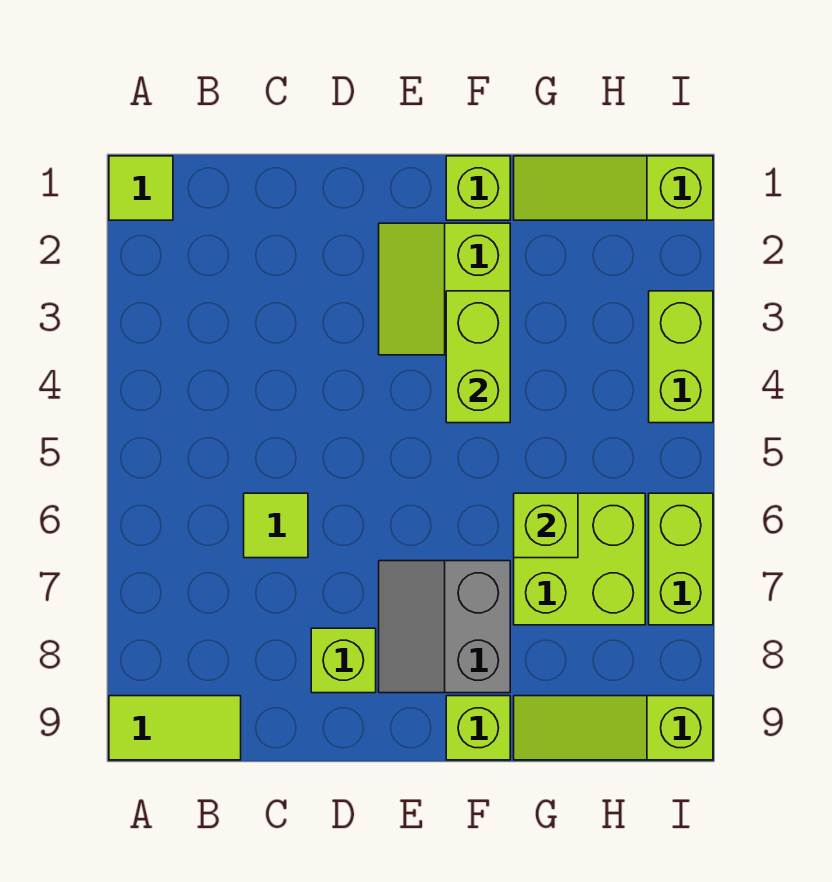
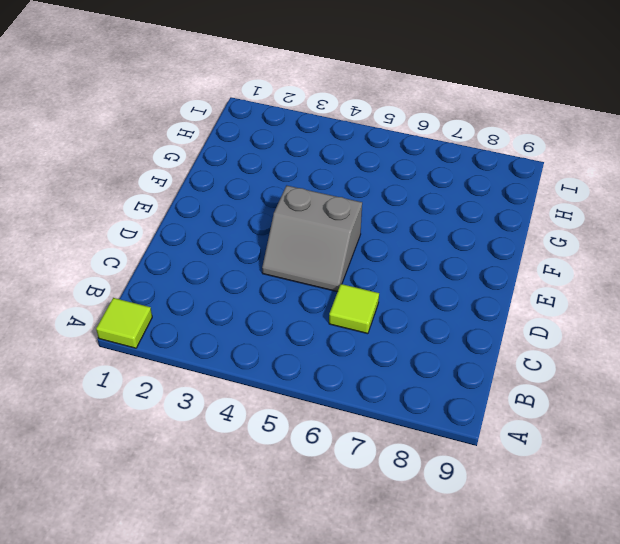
grey slope D4:E5 level 1 top E -> grey slope E7:F8 level 1 top F
none -> lime tile A9:B9 level 1
none -> lime brick D8 level 1
none -> lime slope E2:F3 level 1 top F

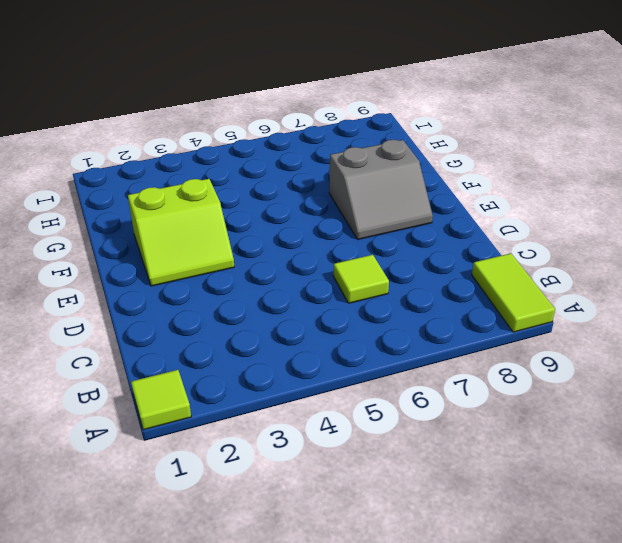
none -> lime brick D8 level 1
none -> lime brick F1 level 1
none -> lime brick F9 level 1

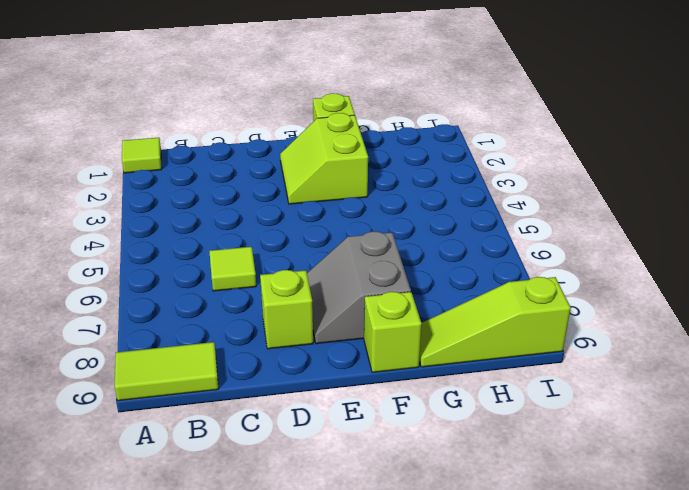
none -> lime slope G1:I1 level 1 top I
none -> lime brick G6:H7 level 1
none -> lime brick I3:I4 level 1

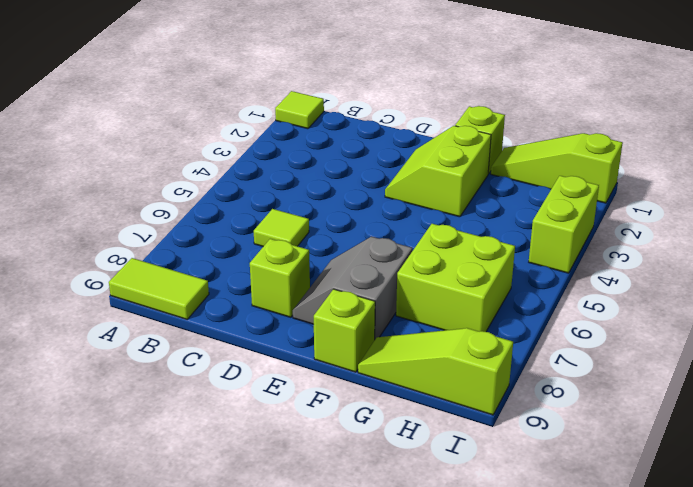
none -> lime brick I6:I7 level 1
none -> lime brick F3:F4 level 2
none -> lime brick G6 level 2

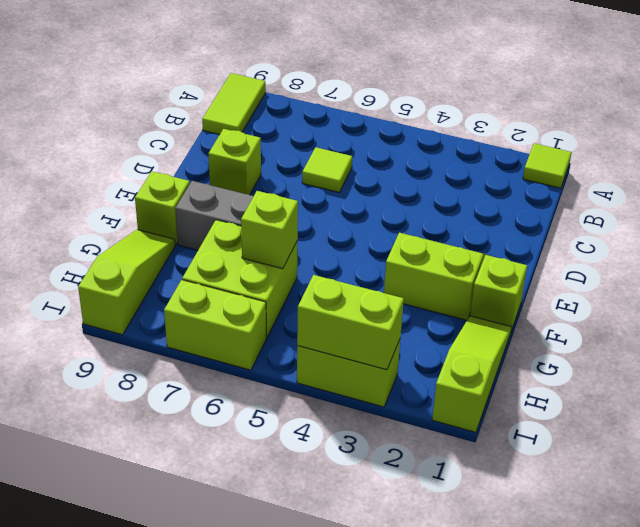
lime brick I3:I4 level 2 -> lime brick F3:F4 level 2

